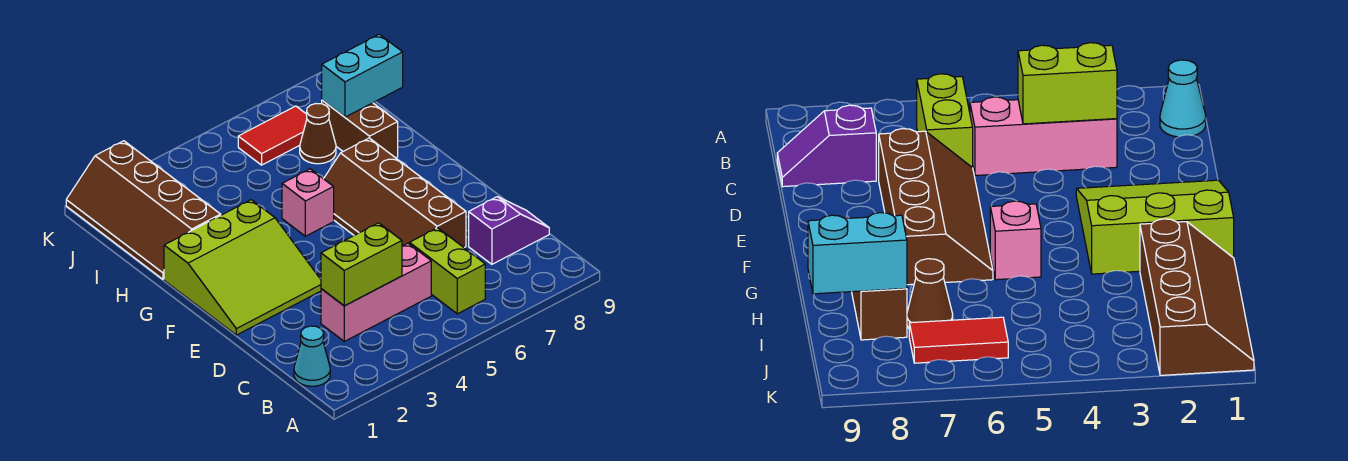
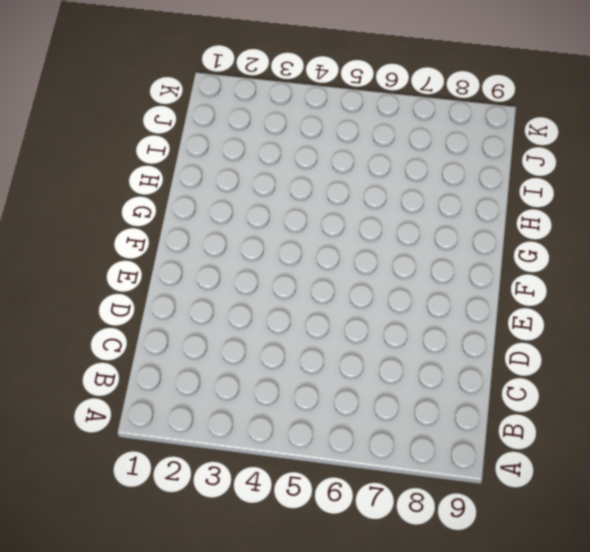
none -> cyan cone B1 level 1
none -> lime brick B6:C6 level 1
none -> pink brick C3:C5 level 1

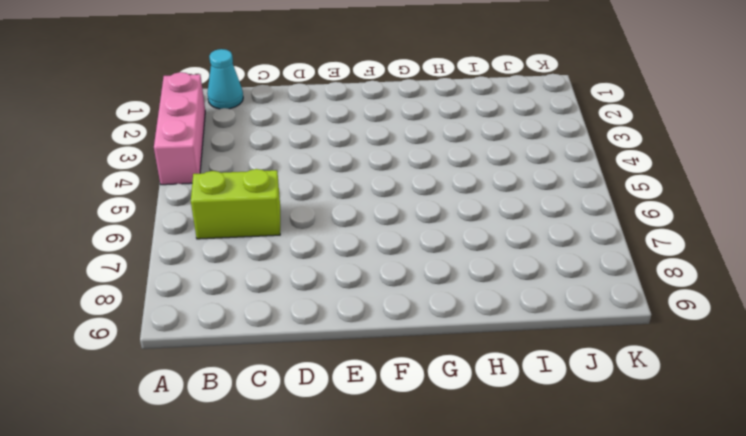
pink brick A2:A4 level 1 -> pink brick C3:C5 level 1
none -> purple slope C8:C9 level 1 top 8
none -> brown slope D6:G7 level 1 top 7
none -> lime slope E1:G3 level 1 top G

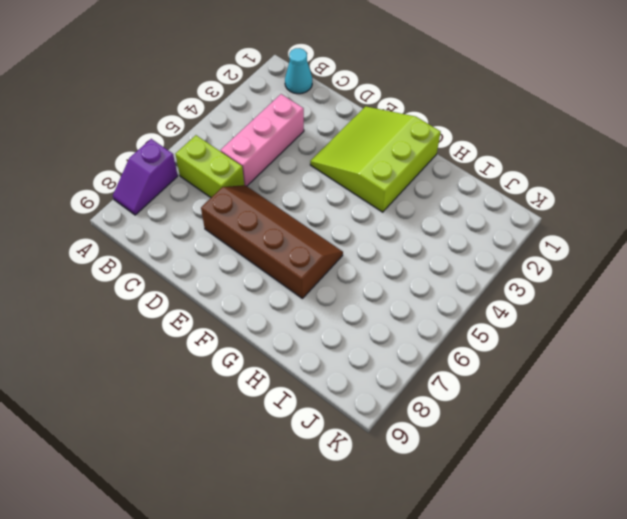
purple slope A7:A8 level 1 top 7 -> purple slope C8:C9 level 1 top 8
none -> pink brick G5 level 1
none -> brown slope H1:K2 level 1 top 2
none -> brown brick H8:I8 level 1

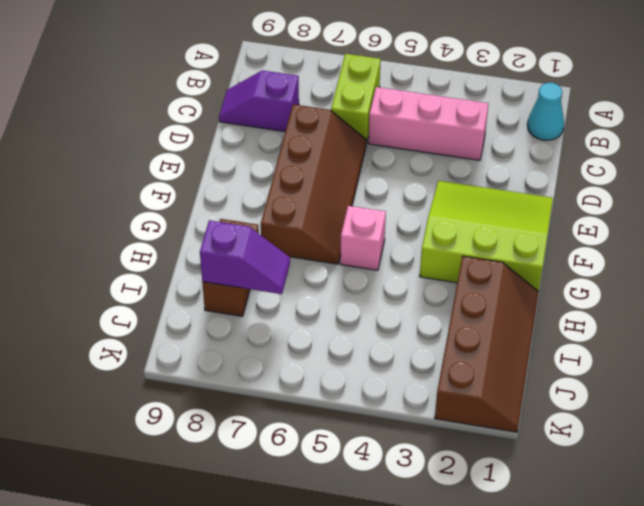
purple slope I7:I8 level 2 top 8 -> cyan brick I8:I9 level 2
none -> brown cone I7 level 1
none -> red tile J6:J7 level 1
none -> lime brick C3:C4 level 2

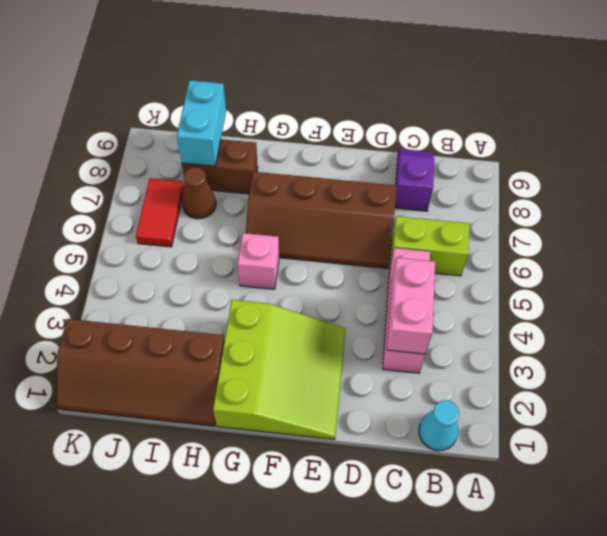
pink brick C3:C4 level 2 -> lime brick C3:C4 level 2

